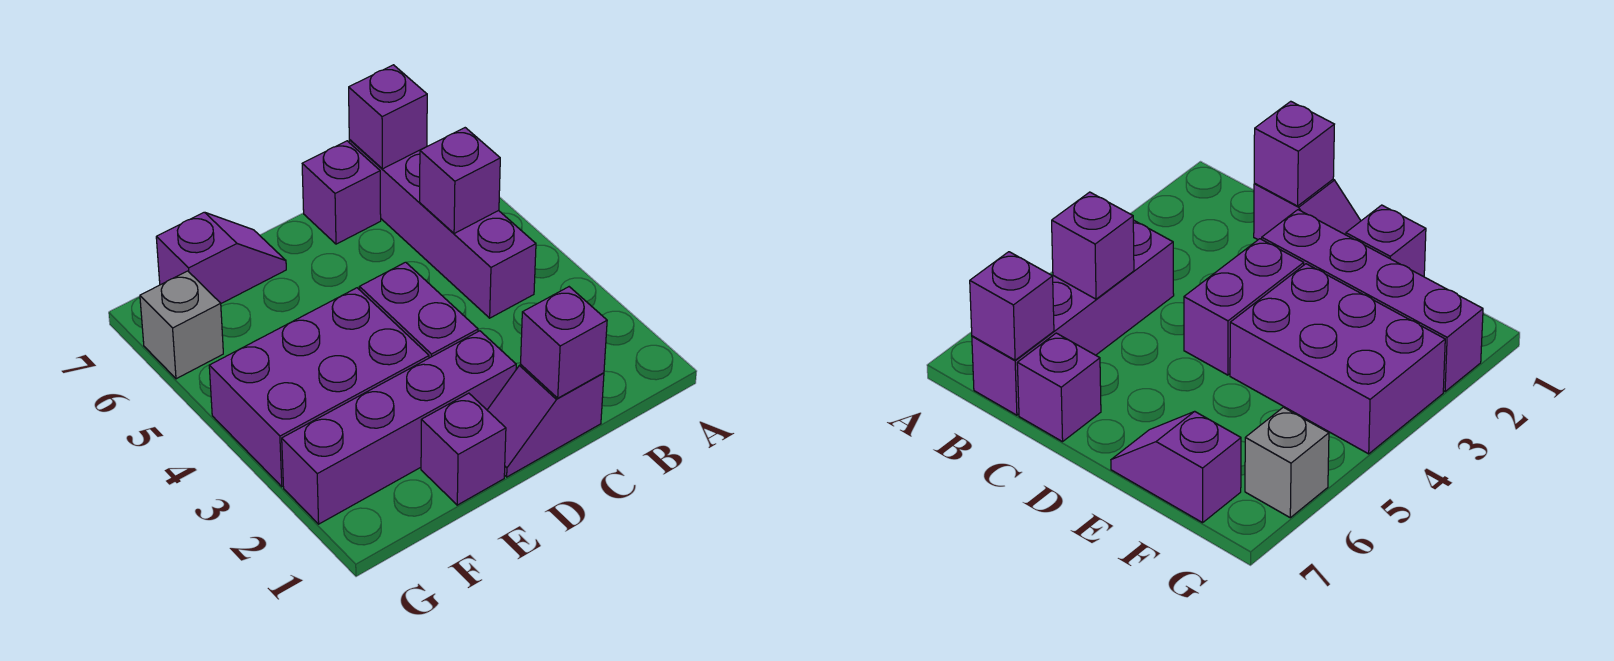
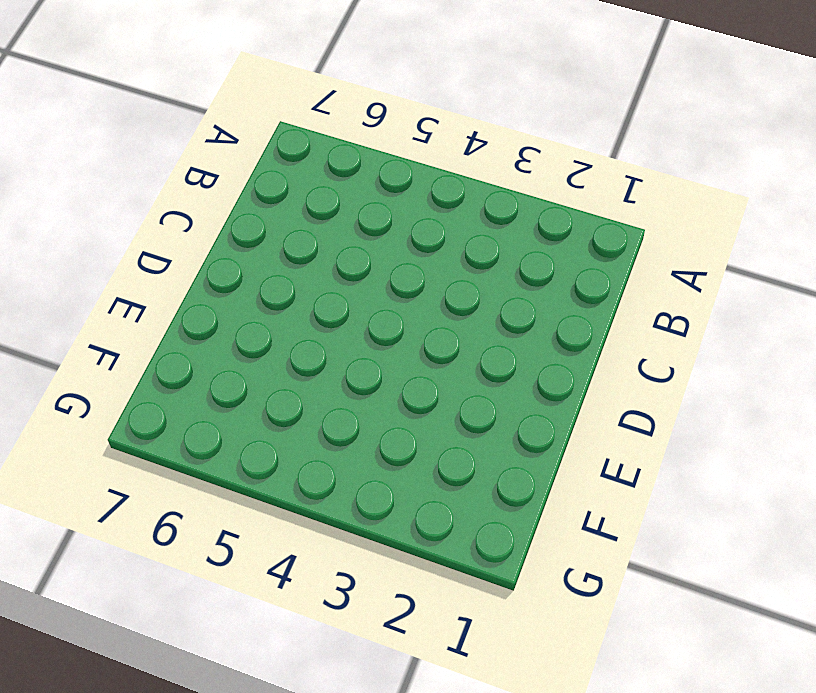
none -> purple brick B4:B7 level 1
none -> purple slope C1:D1 level 1 top C
none -> purple brick C7 level 1

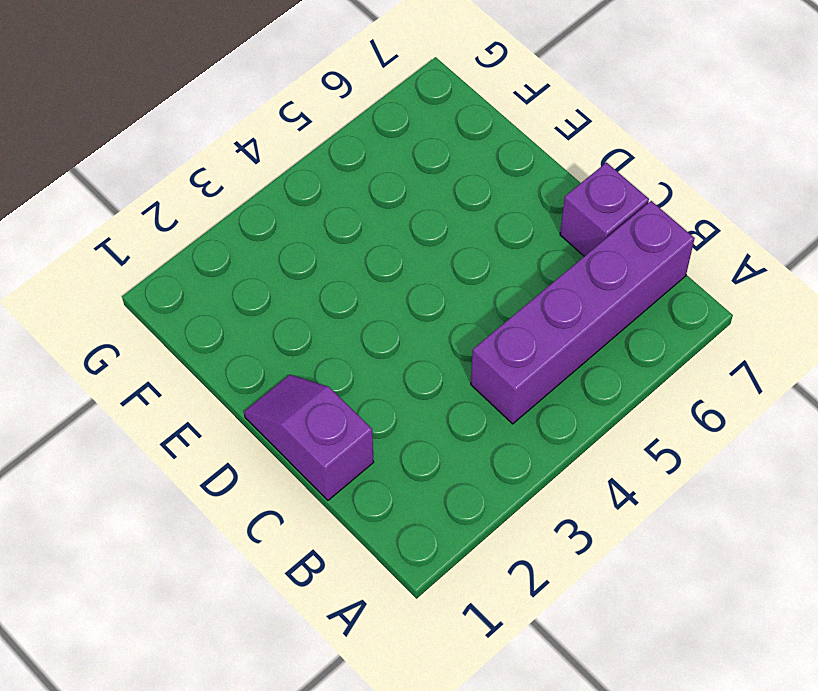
none -> purple brick D2:G2 level 1
none -> purple brick D3:D4 level 1
none -> purple brick E1 level 1

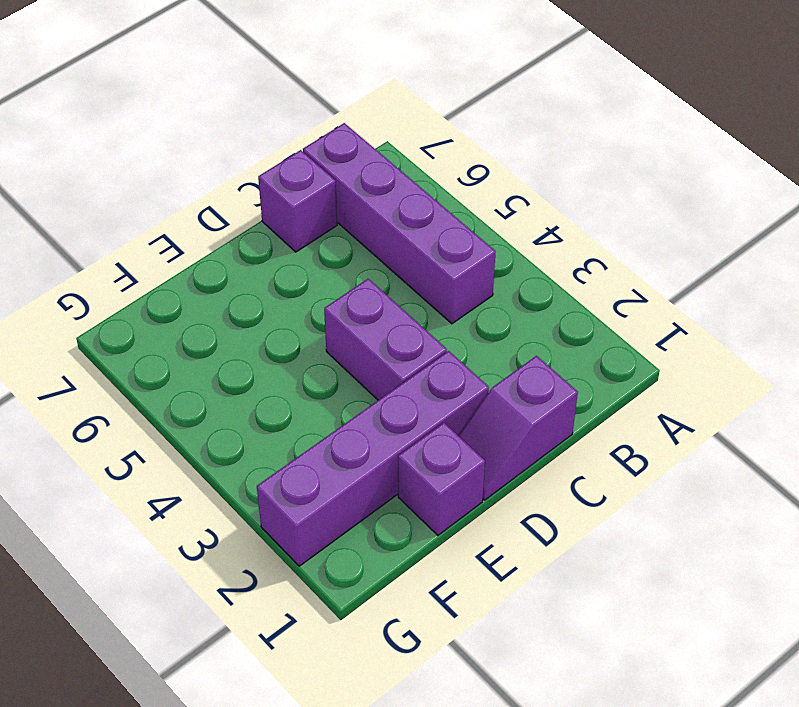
none -> purple brick E3:G4 level 1
none -> purple slope E7:F7 level 1 top F
none -> grey brick G6 level 1

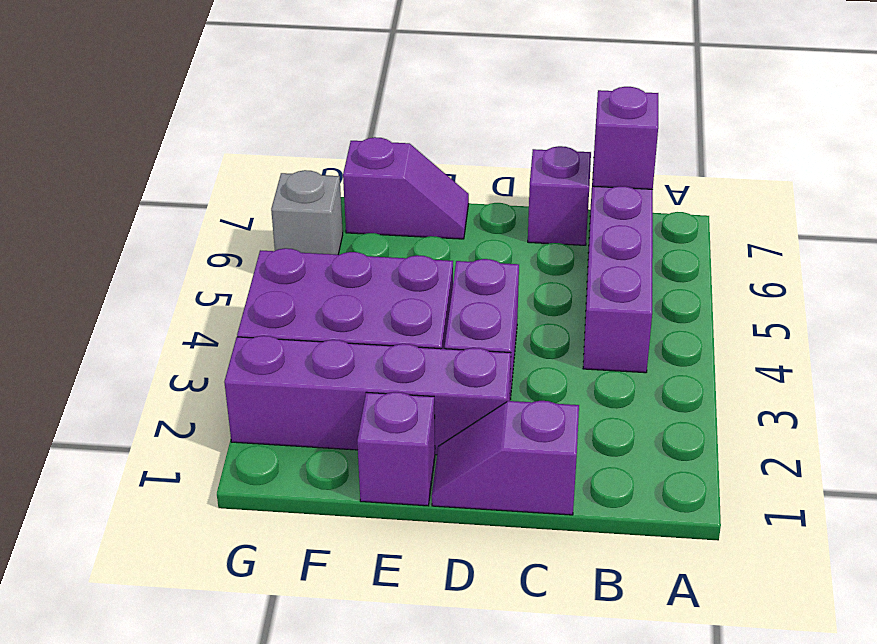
none -> purple brick B5 level 2
none -> purple brick C1 level 2

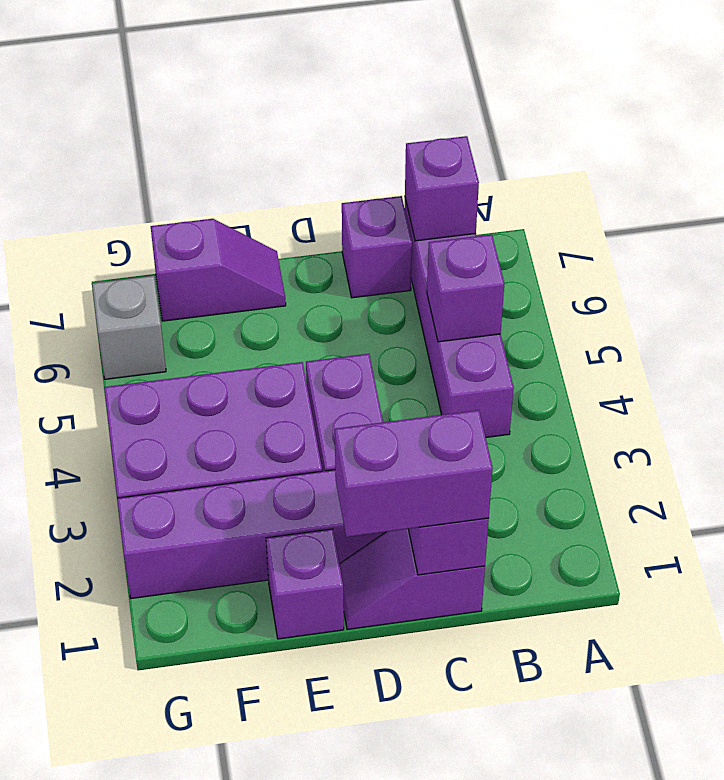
purple brick C1:D1 level 3 -> none

